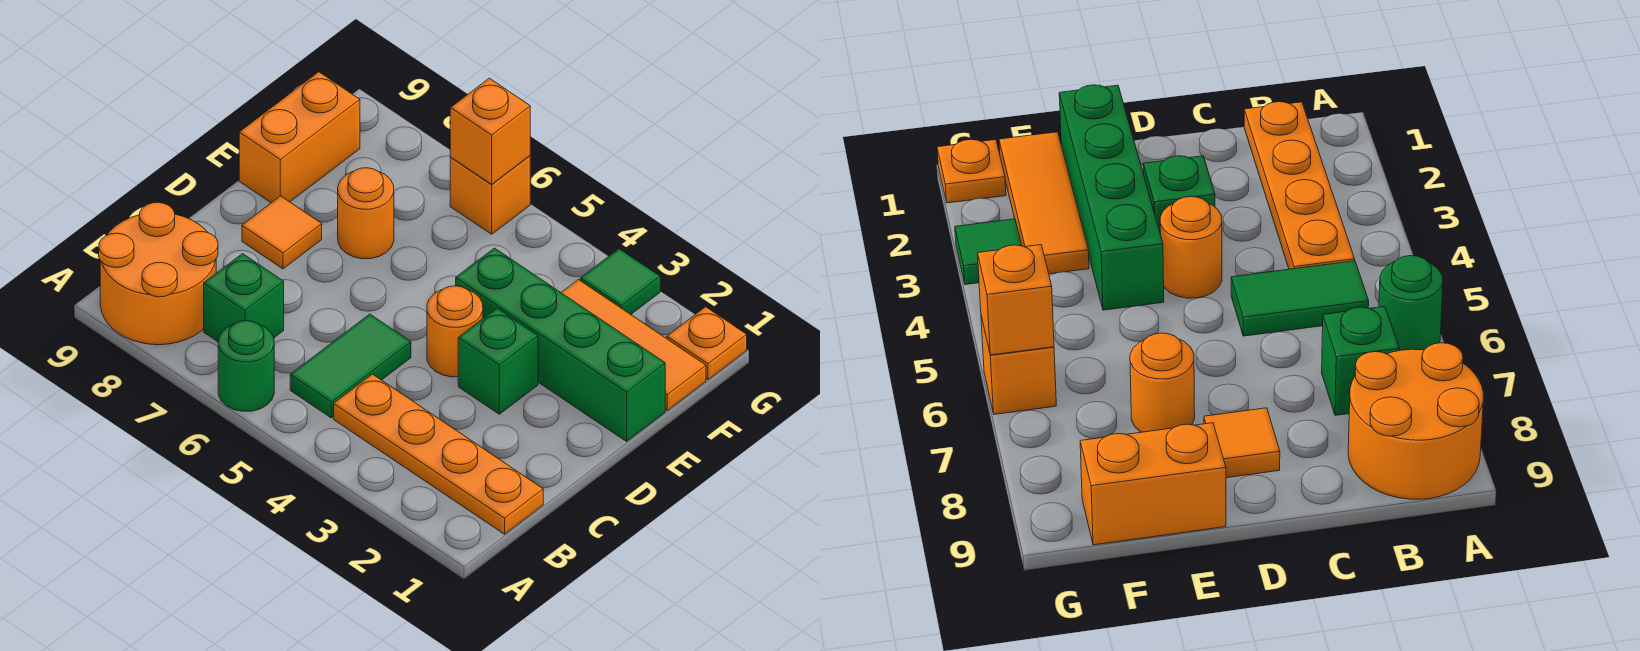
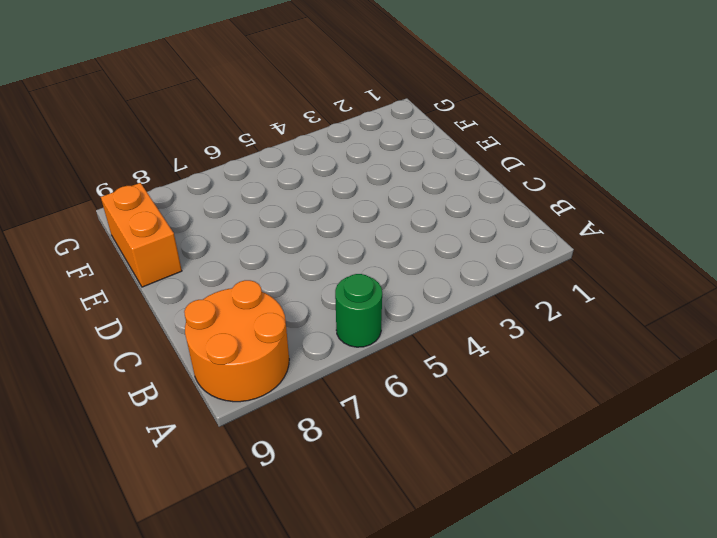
none -> orange plate B1:B4 level 1
none -> green tile B5:C5 level 1
none -> green brick B7 level 1

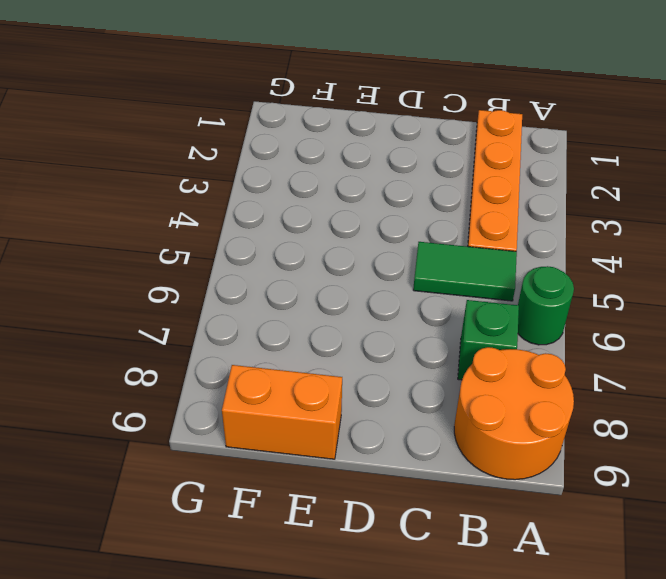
none -> green brick D3 level 1
none -> orange round brick D4 level 1
none -> orange tile D8 level 1

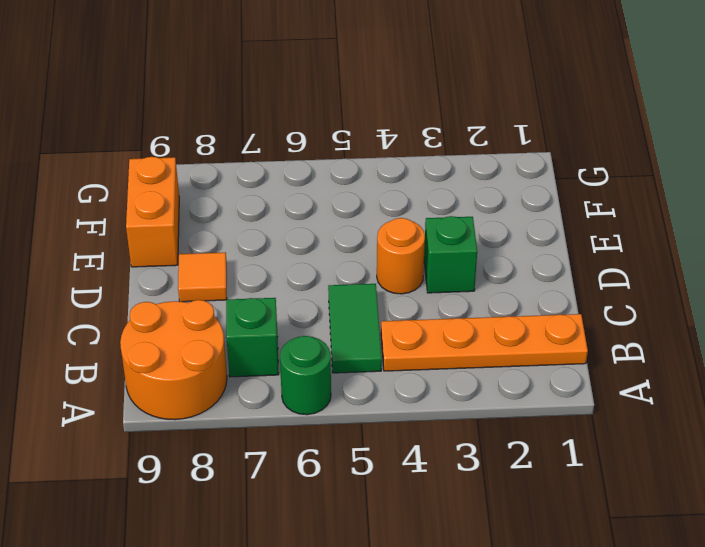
none -> green brick E1:E4 level 1
none -> orange round brick E7 level 1
none -> orange tile F1:F3 level 1

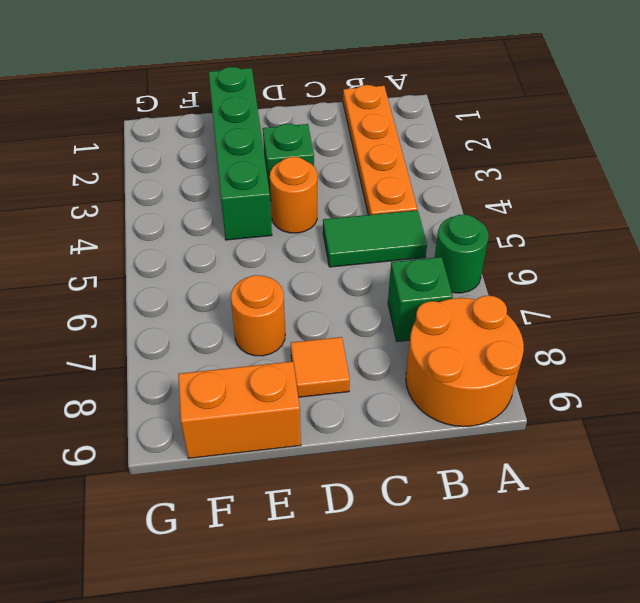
none -> orange tile F1:F3 level 1
none -> orange plate G1 level 1
none -> green tile G3 level 1

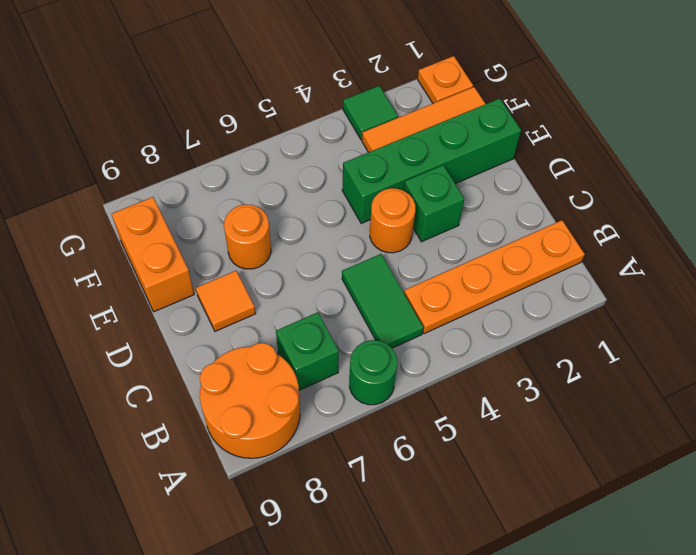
none -> orange brick G6 level 1
none -> orange brick G6 level 2

